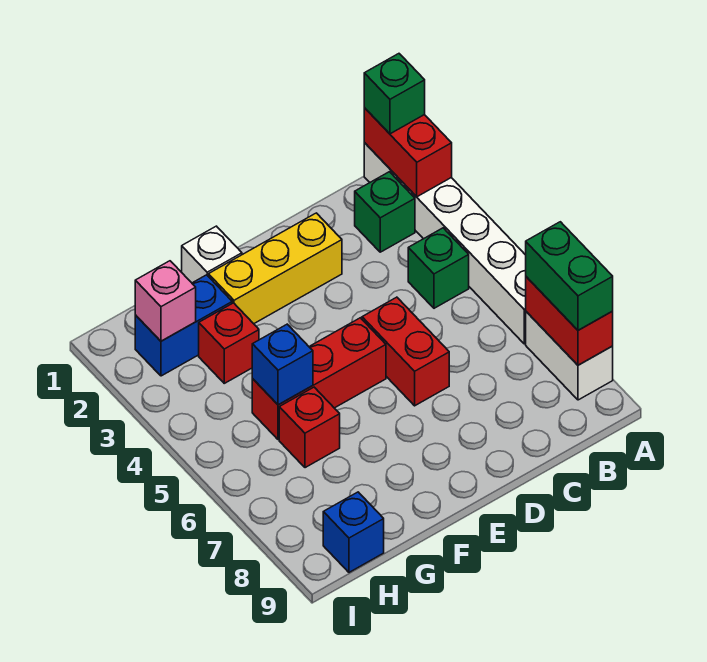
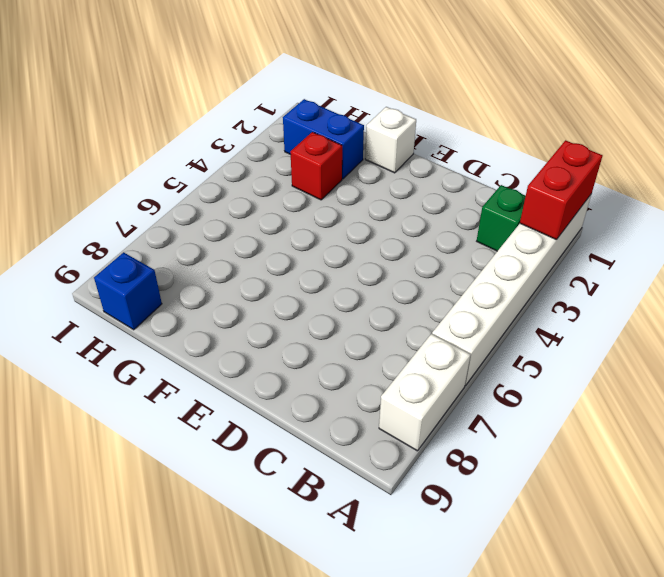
none -> green brick B4 level 1
none -> yellow brick D2:F2 level 1
none -> red brick D5:D6 level 1

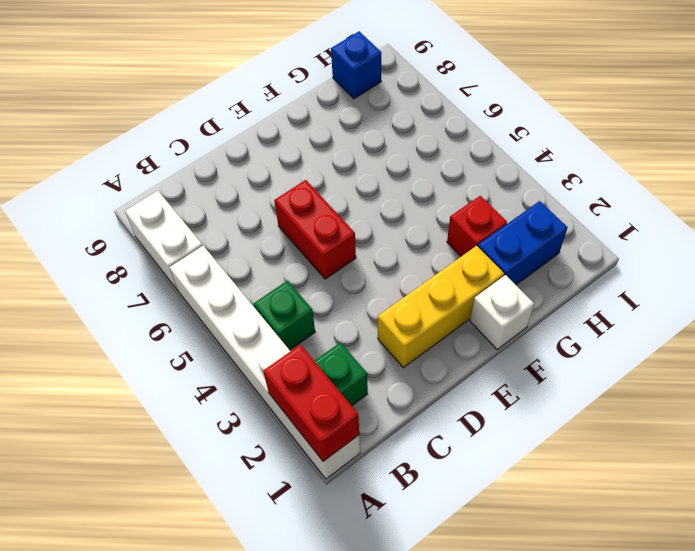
none -> red brick E5:G5 level 1
none -> red brick G6 level 1
none -> red brick A7:A8 level 2

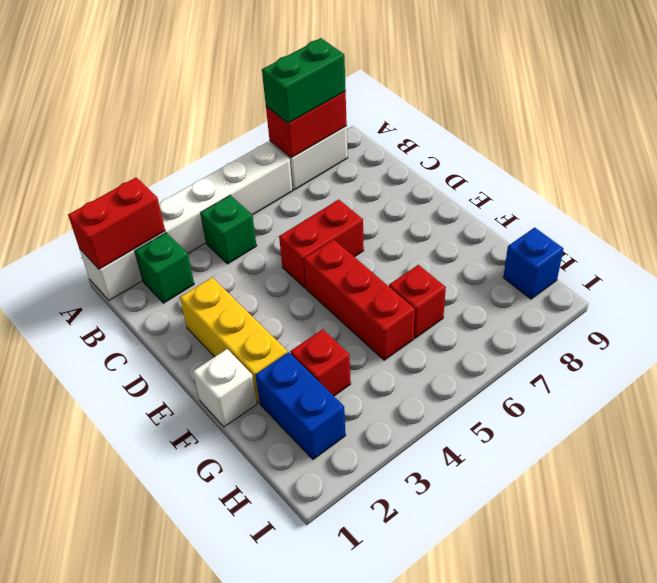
none -> blue brick G5 level 2
none -> pink brick H2 level 2
none -> green brick A1 level 3

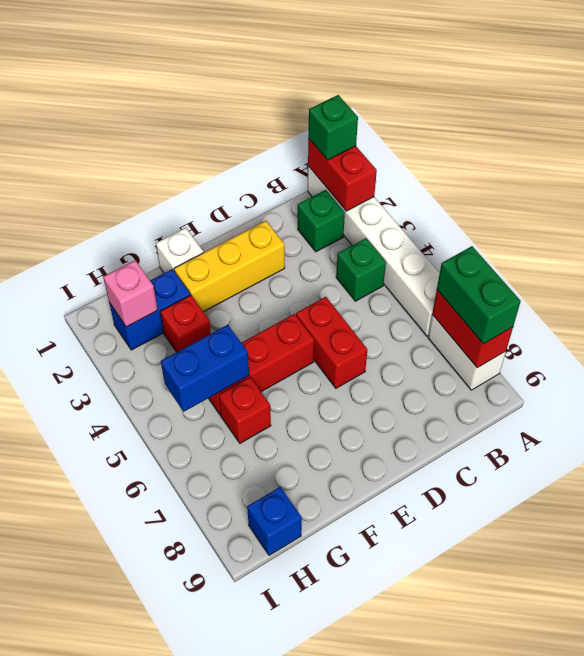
blue brick G5:H5 level 2 -> blue brick G5 level 2

